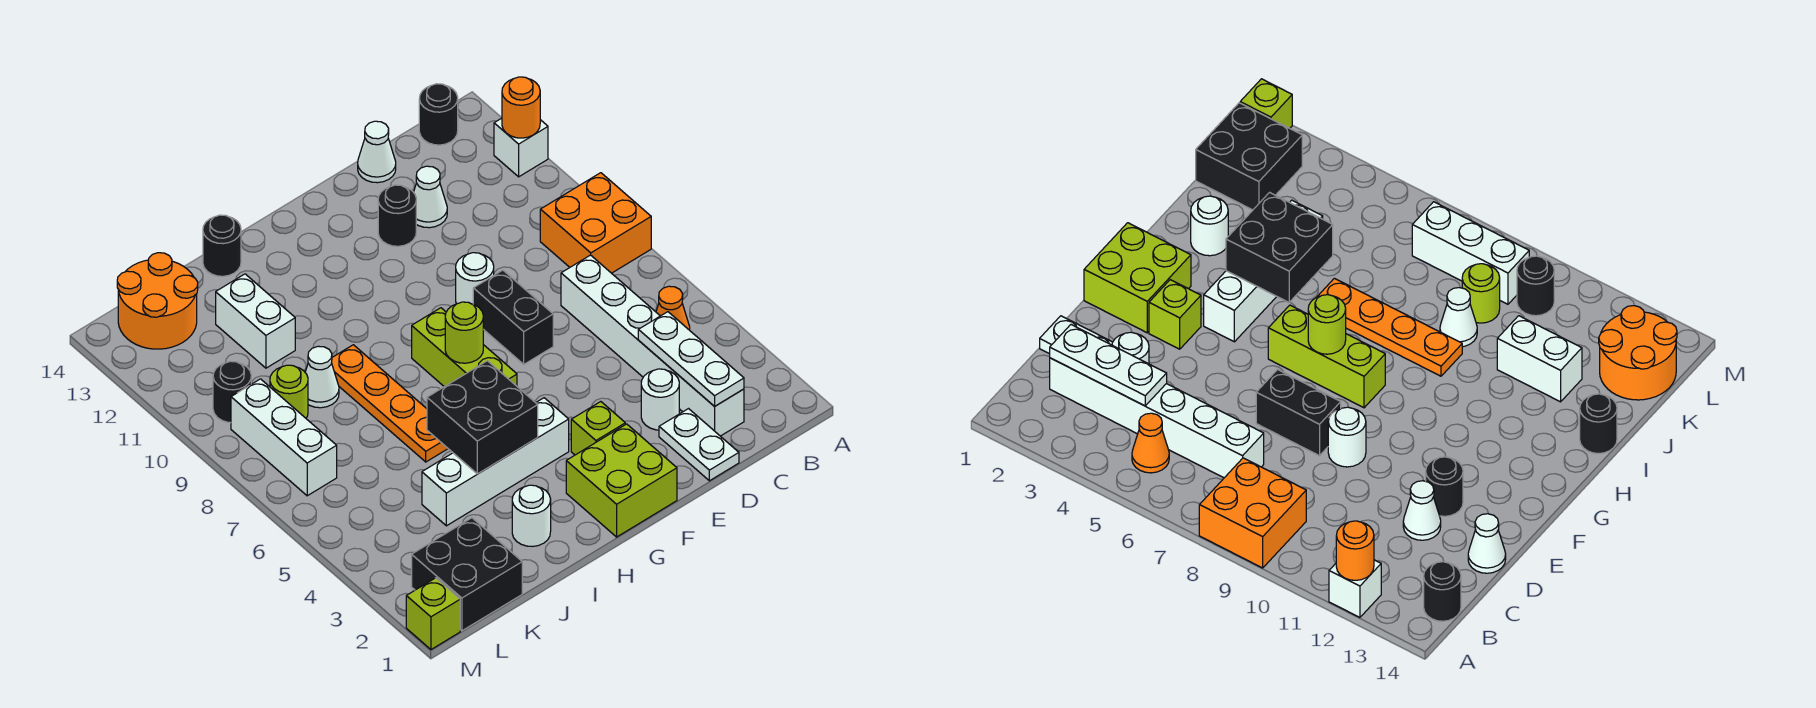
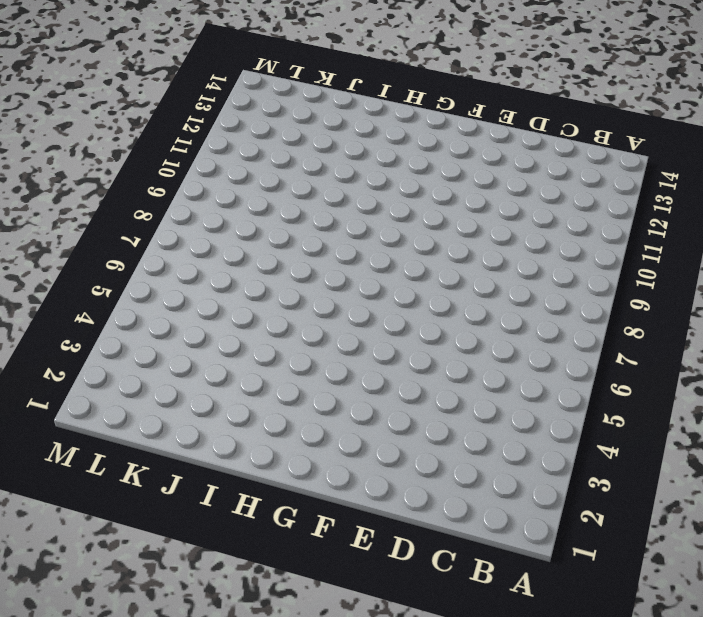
none -> orange brick A8:B9 level 1
none -> white brick A12 level 1
none -> orange cone B5 level 1
none -> black round brick B14 level 1

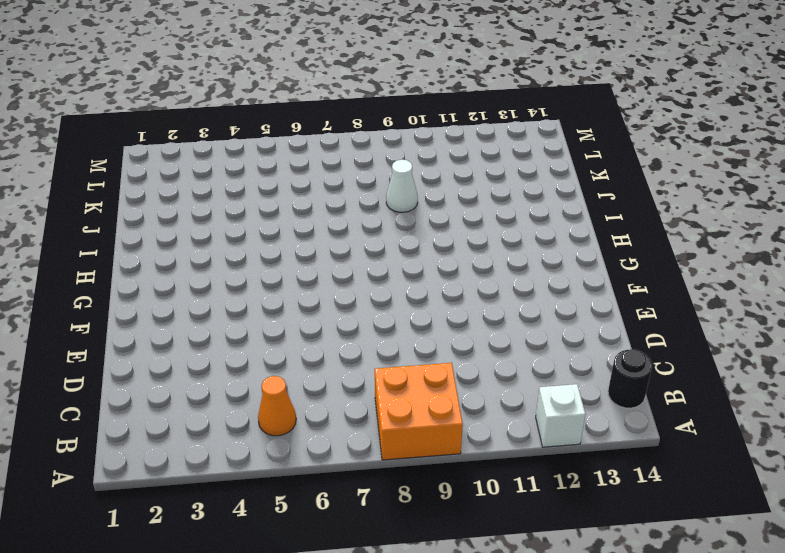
none -> white brick C2:C7 level 1
none -> white plate D1:D2 level 1
none -> white round brick D3 level 1
none -> white cone D12 level 1

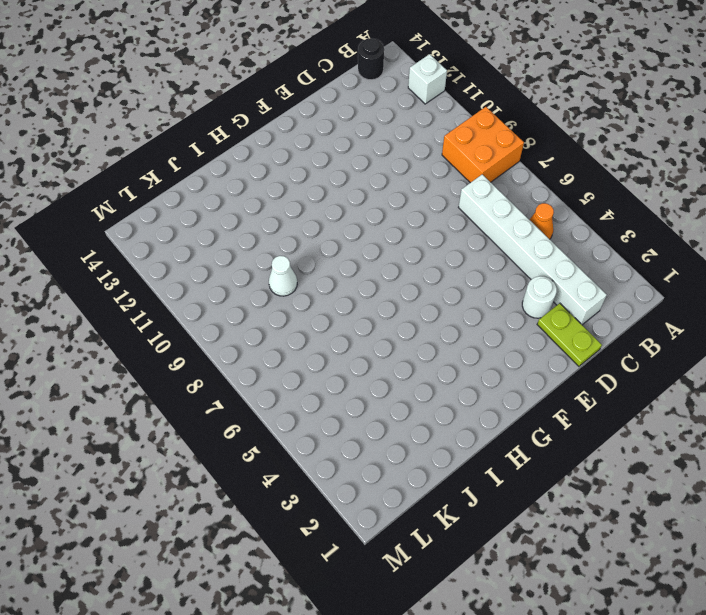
lime plate D1:D2 level 1 -> white plate D1:D2 level 1
none -> white cone D12 level 1
none -> white cone D14 level 1
none -> black brick E7:E8 level 1
none -> white round brick E9 level 1

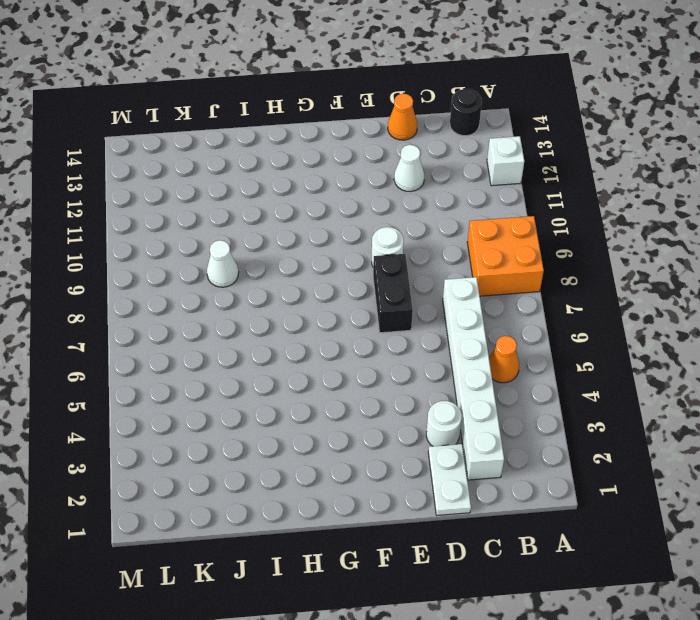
orange cone D14 level 1 -> white cone D14 level 1
none -> black round brick E12 level 1
none -> lime brick F1:G2 level 1
none -> lime brick F3 level 1
none -> white brick G4:J4 level 1

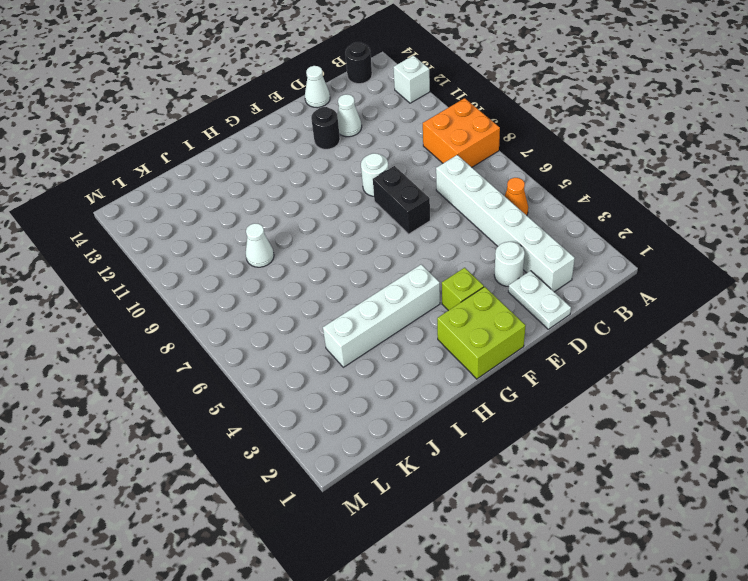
none -> lime brick G6:G8 level 1
none -> white round brick I2 level 1
none -> orange plate I6:I9 level 1
none -> black round brick I14 level 1

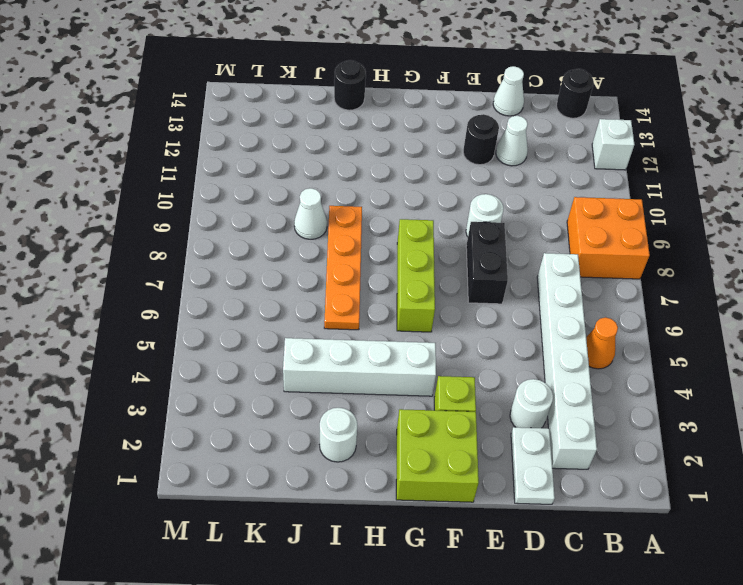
none -> white brick J11:J12 level 1
none -> black brick K1:L2 level 1
none -> lime round brick K9 level 1
none -> orange round brick K13:L14 level 1

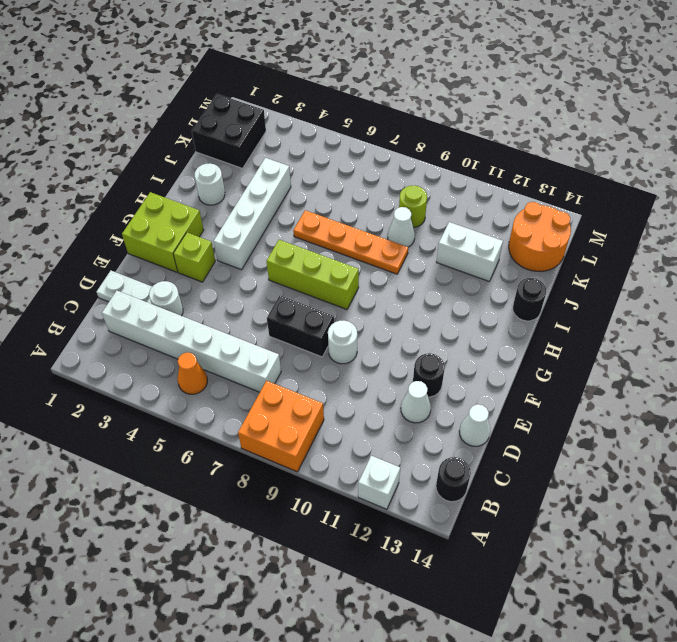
none -> white brick L7:L9 level 1
none -> black round brick L10 level 1
none -> lime brick M1 level 1
none -> orange round brick A12 level 2

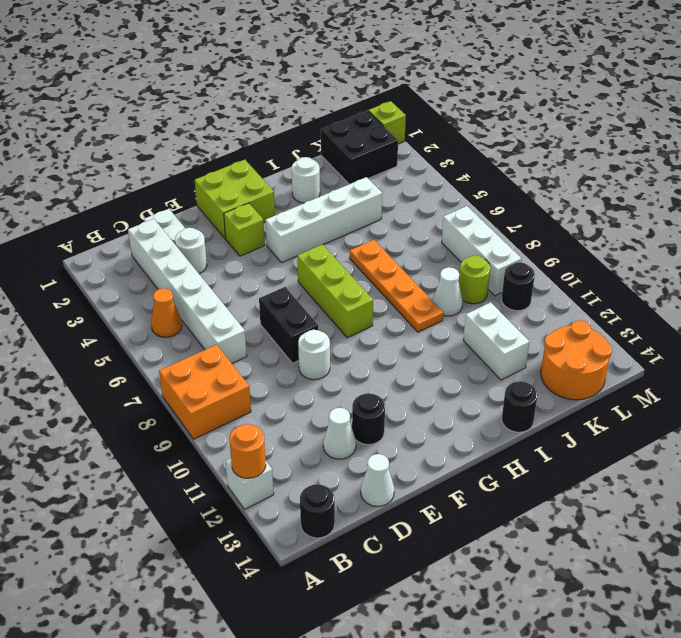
none -> white plate C2:C4 level 2
none -> lime round brick G7 level 2
none -> black brick H4:I5 level 2

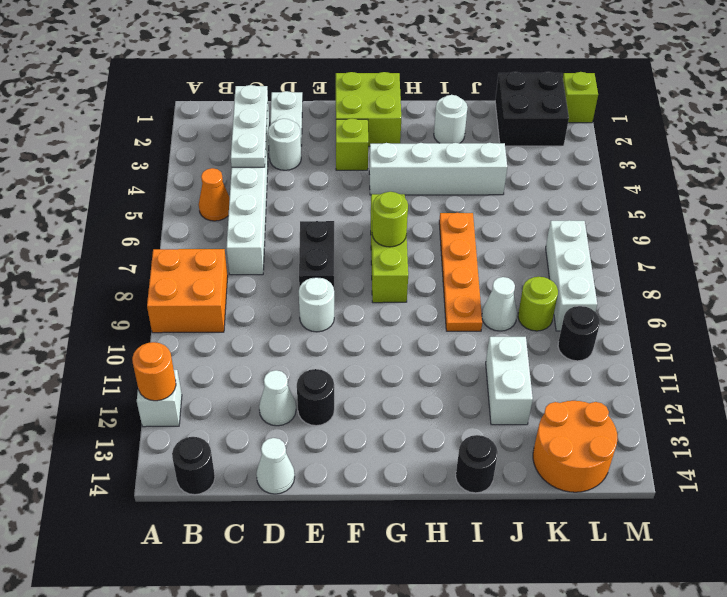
none -> black brick H4:I5 level 2

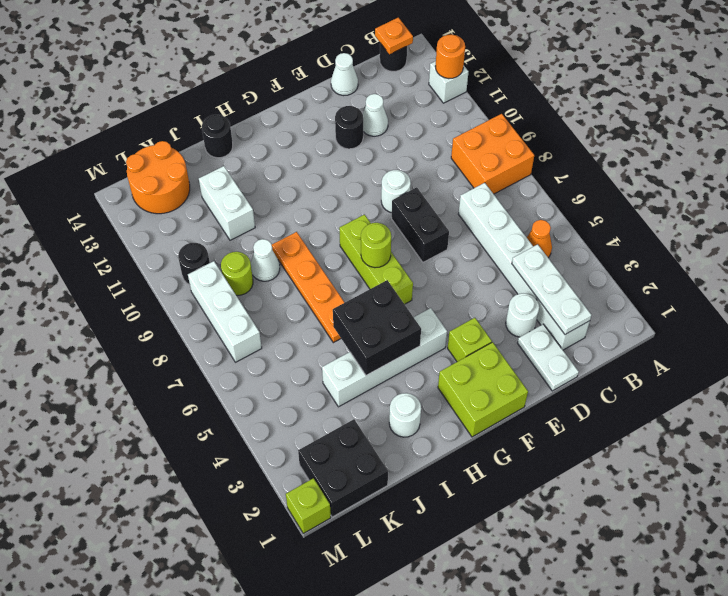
orange plate B14 level 2 -> none

